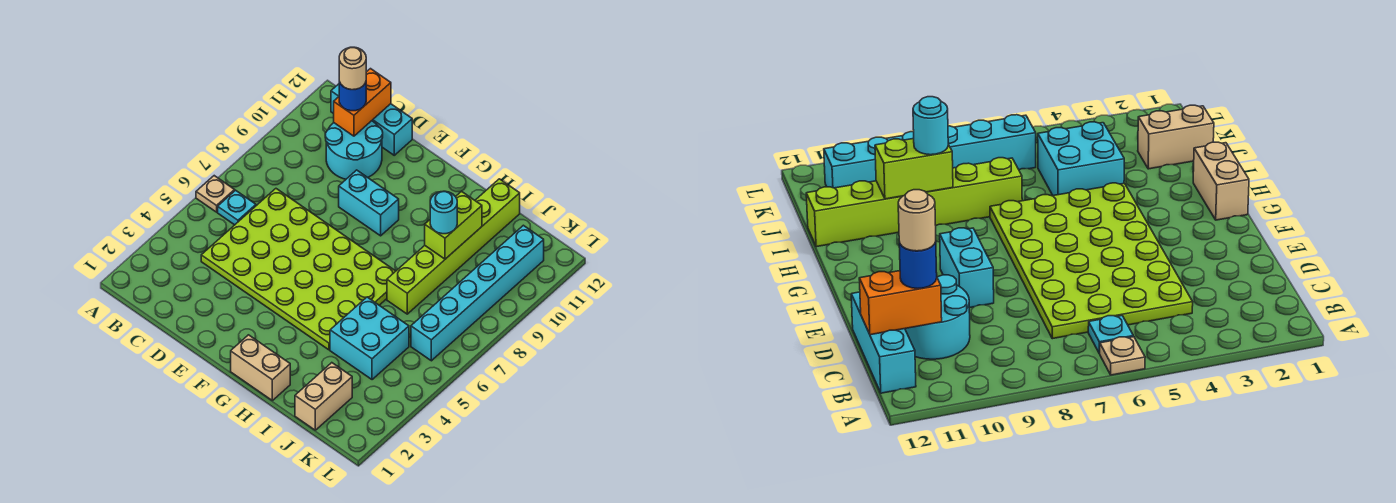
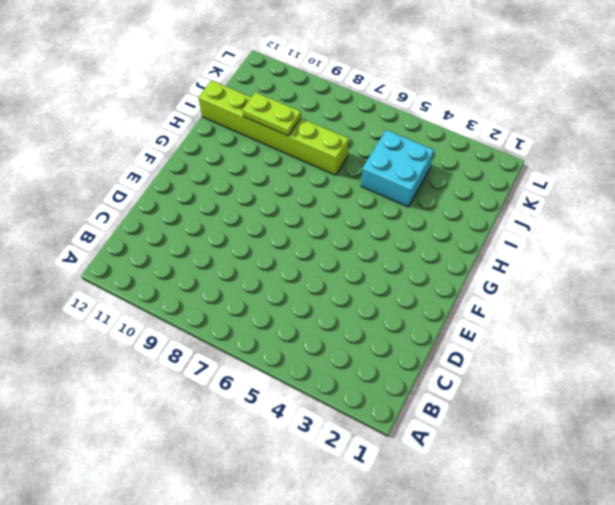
lime plate I9:I10 level 2 -> lime brick I9:I10 level 2
none -> tan plate A6 level 1
none -> cyan plate B6 level 1
none -> cyan brick B12:D12 level 1

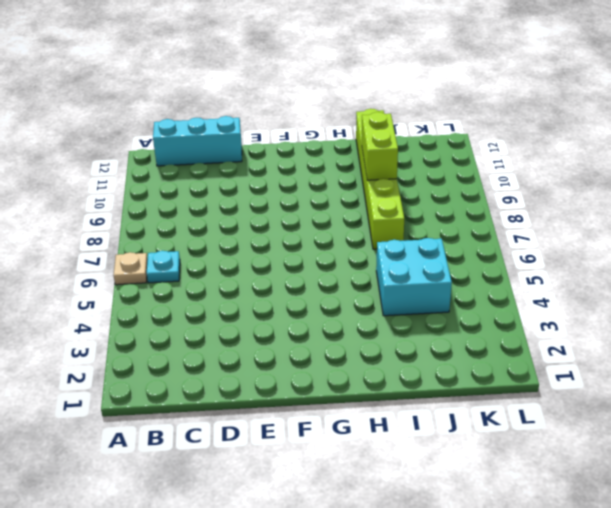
none -> lime plate C4:H7 level 1
none -> cyan round brick C10:D11 level 1
none -> cyan brick E9:F9 level 1

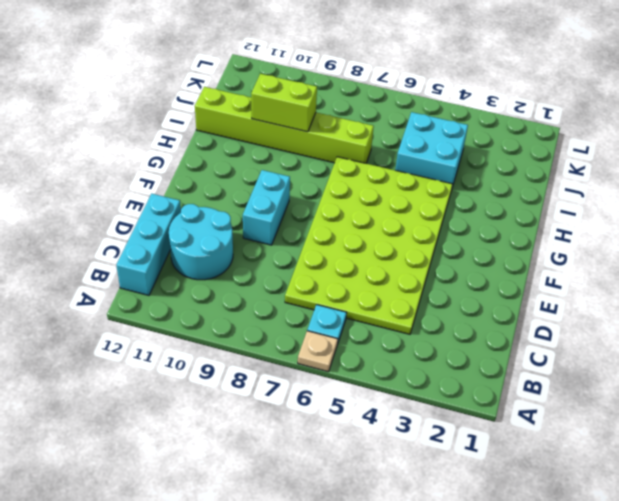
none -> tan brick G1:H1 level 1
none -> tan brick J1:J2 level 1
none -> cyan brick K6:K11 level 1

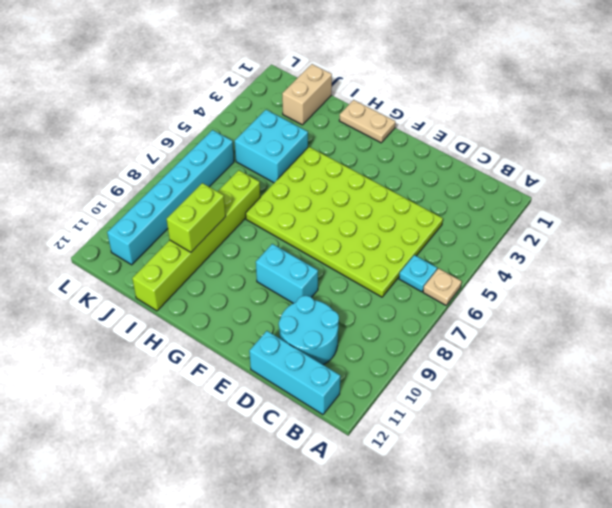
tan plate G1:H1 level 1 -> tan brick G1:H1 level 1
none -> orange brick C11:C12 level 2
none -> blue round brick C11 level 3
none -> cyan round brick I9 level 3

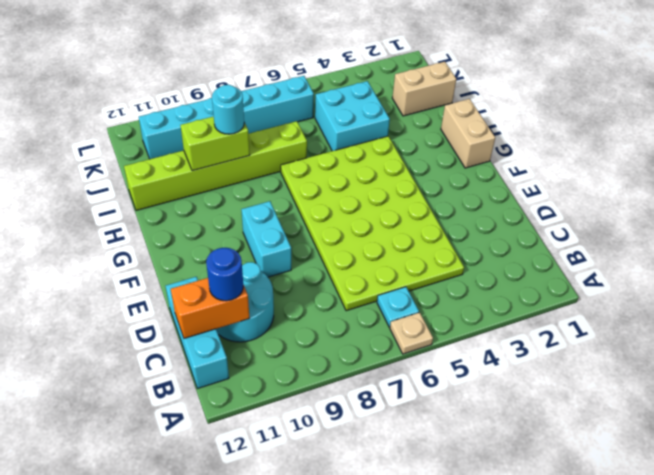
none -> tan round brick C11 level 4

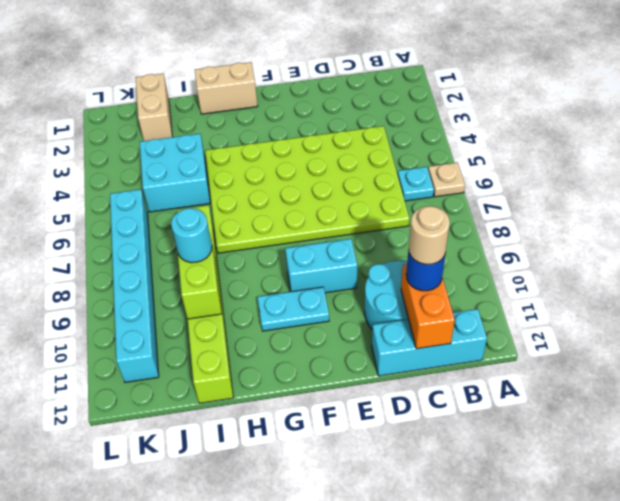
cyan plate F10:G10 level 1 -> none

